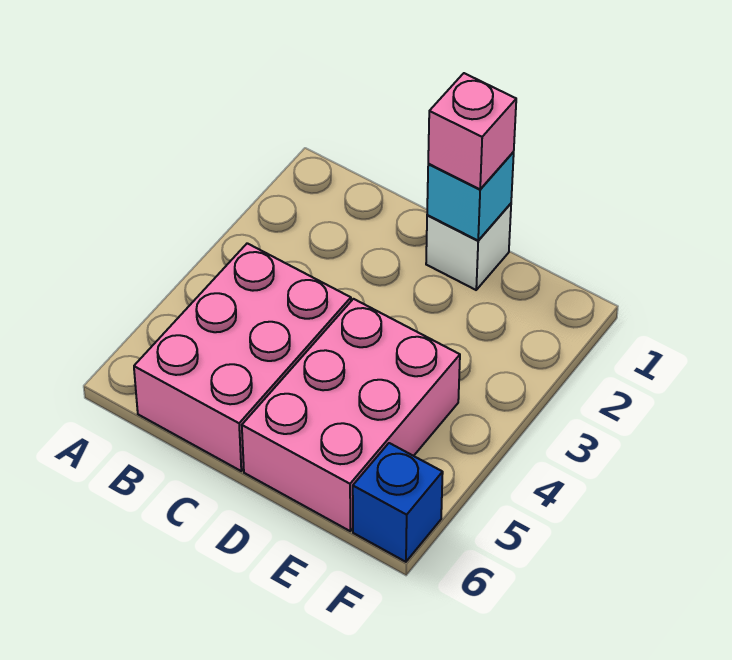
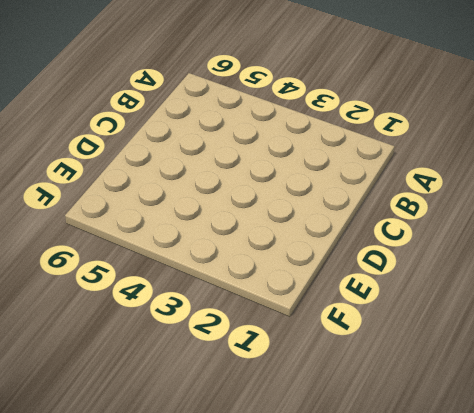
none -> pink brick B4:C6 level 1
none -> white brick D1 level 1

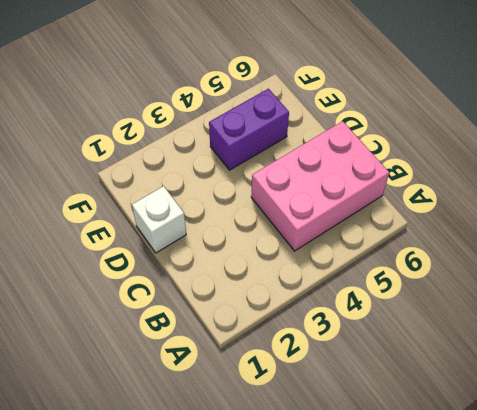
purple brick E4:E5 level 1 -> pink brick D4:E6 level 1
none -> blue brick F6 level 1
none -> cyan brick D1 level 2

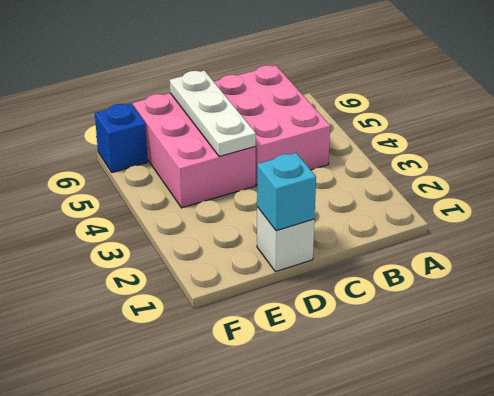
white plate D4:D6 level 2 -> none
none -> pink brick D1 level 3

